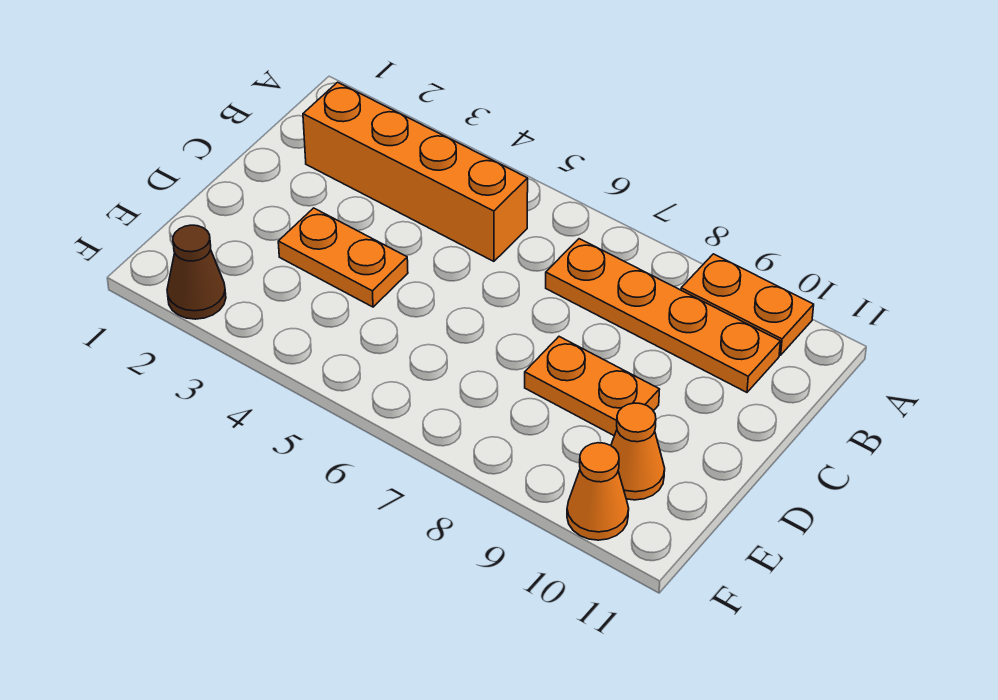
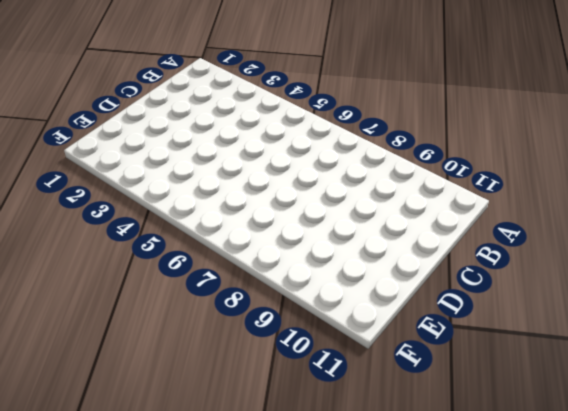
none -> orange plate A9:A10 level 1
none -> orange brick B2:B5 level 1

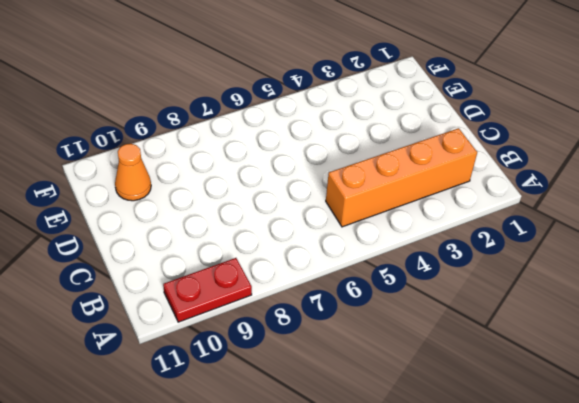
red plate A9:A10 level 1 -> orange plate A9:A10 level 1
none -> orange plate B7:B10 level 1
none -> orange plate D3:D4 level 1

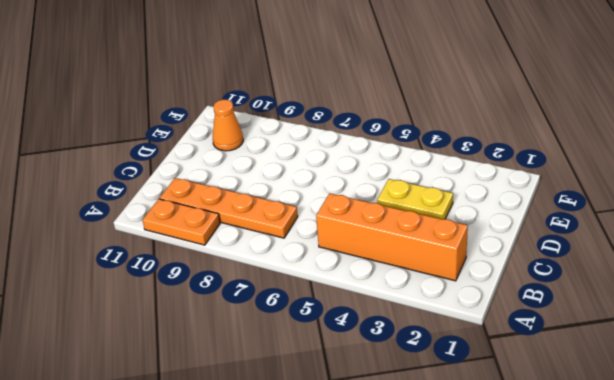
yellow plate D3:D4 level 1 -> orange plate D3:D4 level 1
none -> orange plate D8:D9 level 1
none -> brown cone F2 level 1

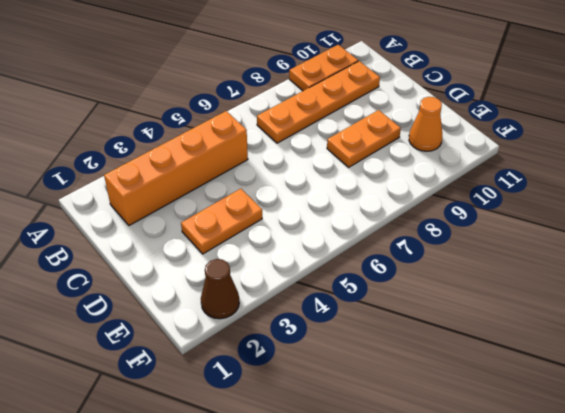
none -> orange cone F10 level 1

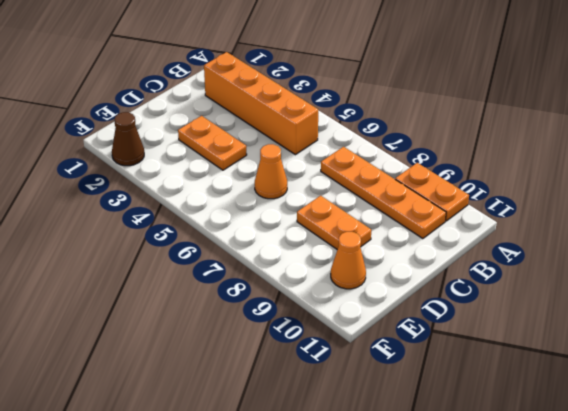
orange cone D6 level 1 -> orange cone F10 level 1

